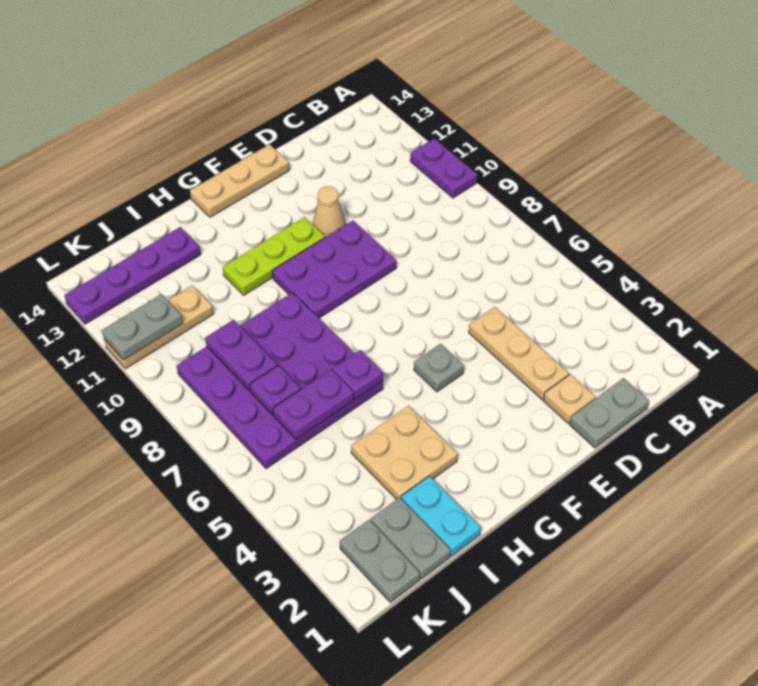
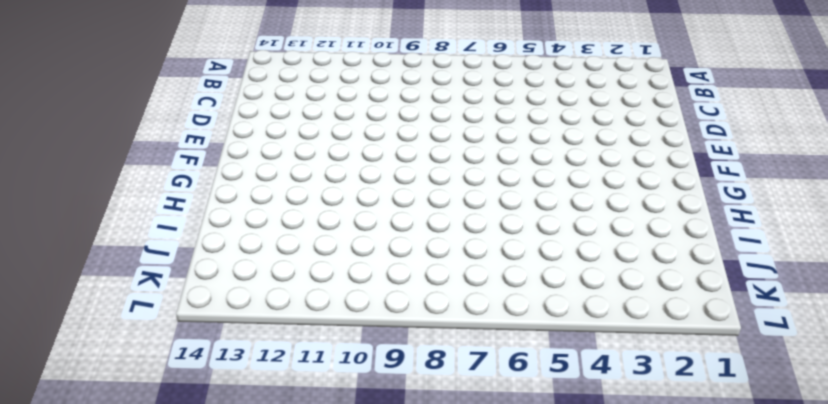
none -> purple plate A10:A11 level 1
none -> grey plate C1:D1 level 1
none -> tan plate D2 level 1

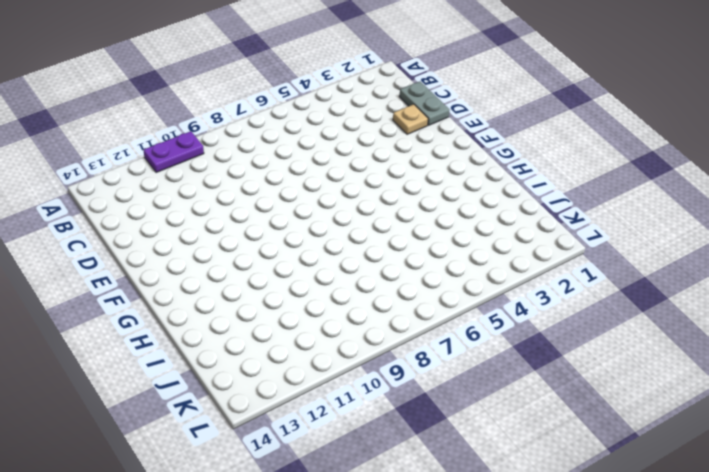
none -> tan plate D3:D5 level 1
none -> purple plate E9:G10 level 1
none -> tan cone E11 level 1

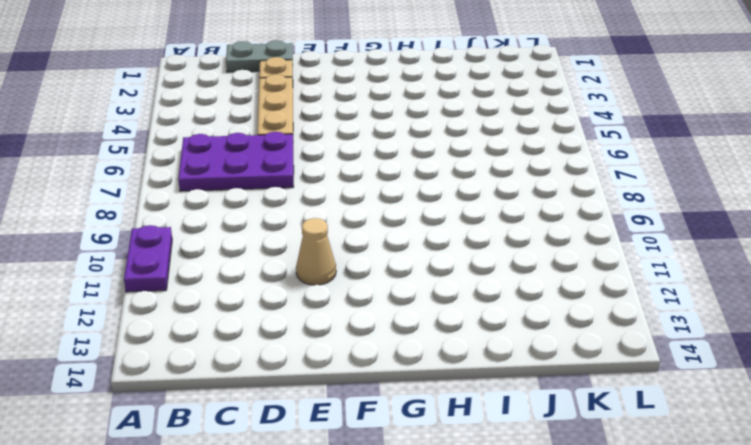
purple plate B6:D7 level 1 -> purple plate E9:G10 level 1
none -> tan plate E14:G14 level 1
none -> grey plate F5 level 1
none -> lime plate F11:H11 level 1

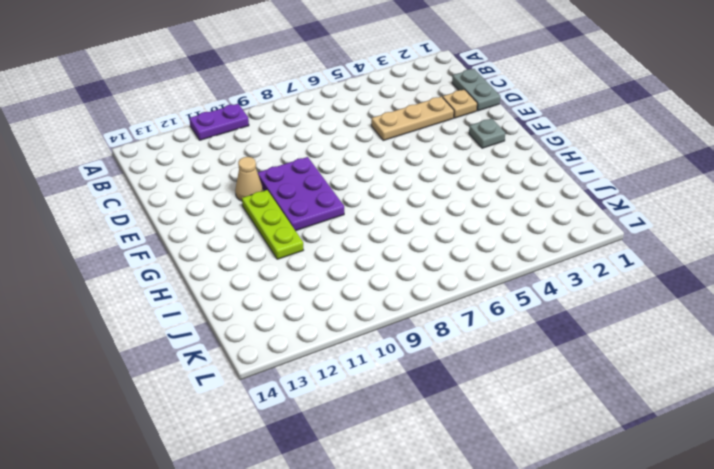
grey plate F2 level 1 -> grey plate F5 level 1
none -> tan plate E14:G14 level 1
none -> tan plate H3:I4 level 1
none -> purple plate H6:K9 level 1

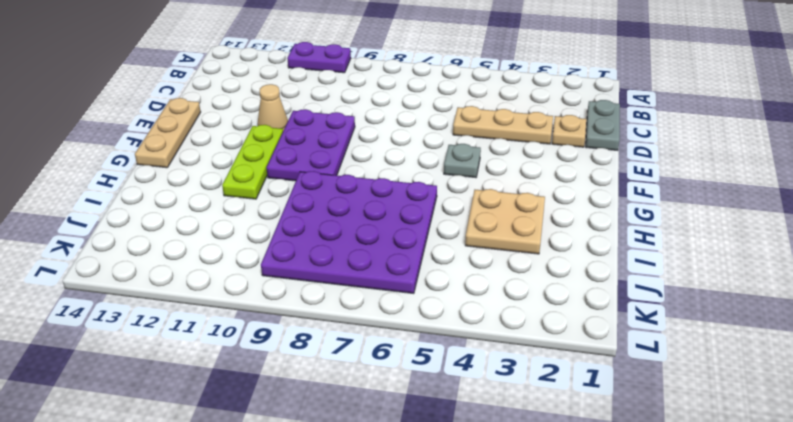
none -> cyan plate I1:I2 level 1
none -> purple plate I13:L13 level 1
none -> grey plate J1:J2 level 1

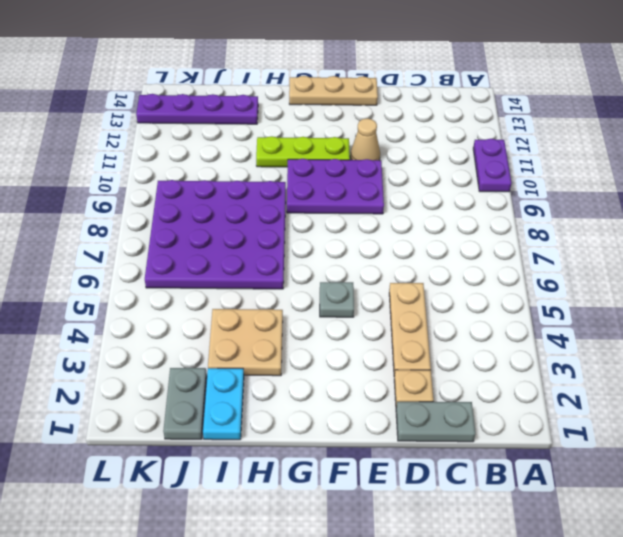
none -> tan plate J11:L11 level 1
none -> grey plate K1:K2 level 1
none -> purple plate H6 level 2

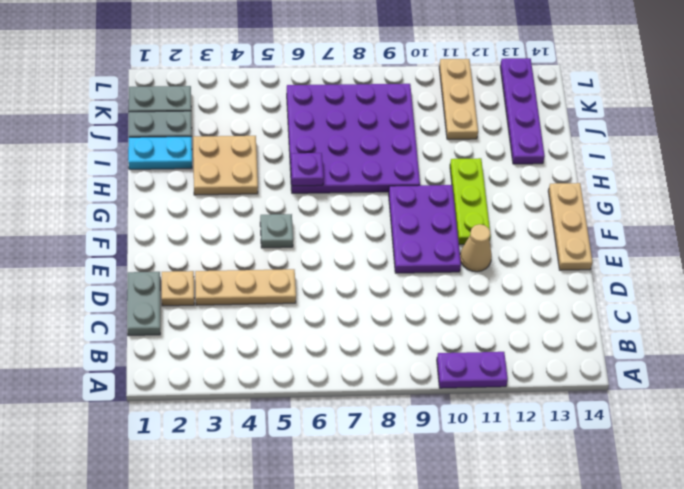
none -> purple plate I6:J6 level 2
none -> purple plate J7 level 2
none -> purple plate J8:J9 level 2

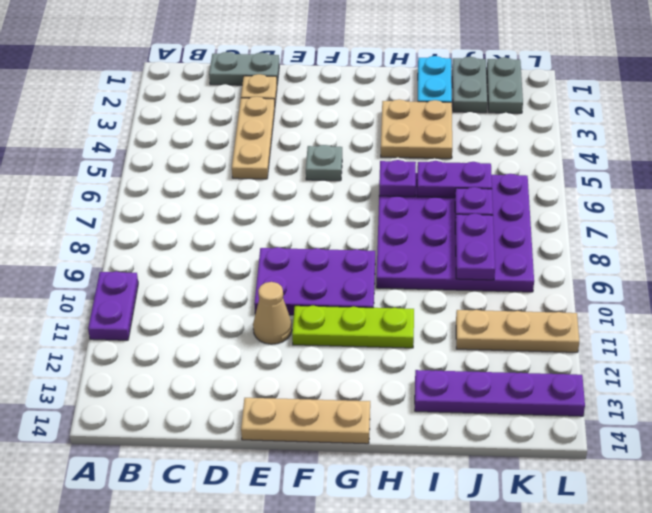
none -> grey plate K11:L11 level 2

